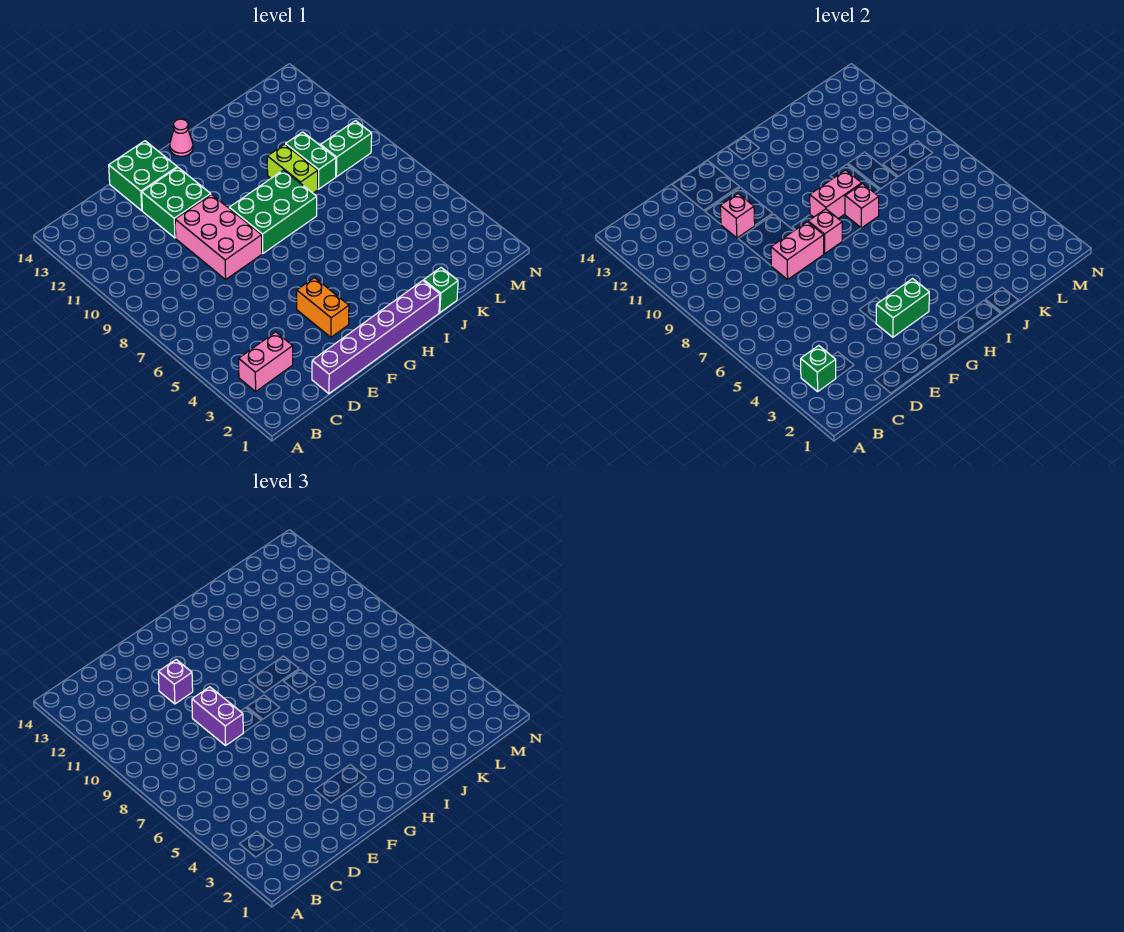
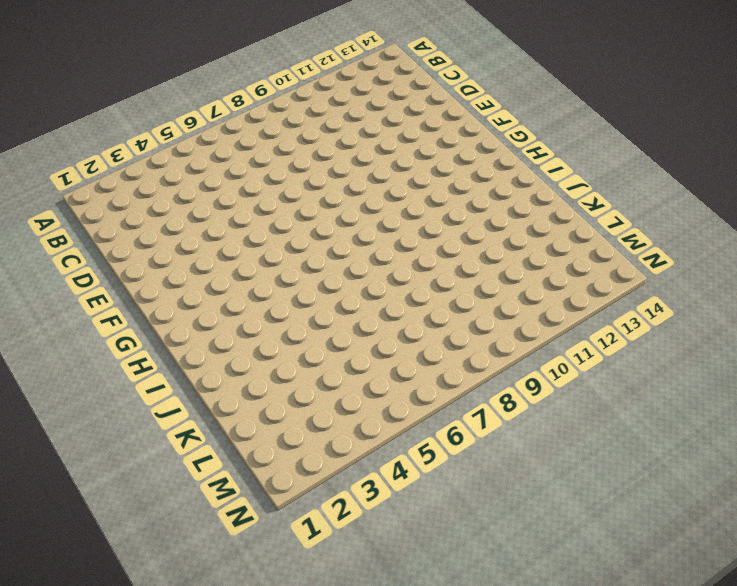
none -> pink brick B3:C3 level 1
none -> purple brick D1:I1 level 1
none -> pink brick E8:F10 level 1

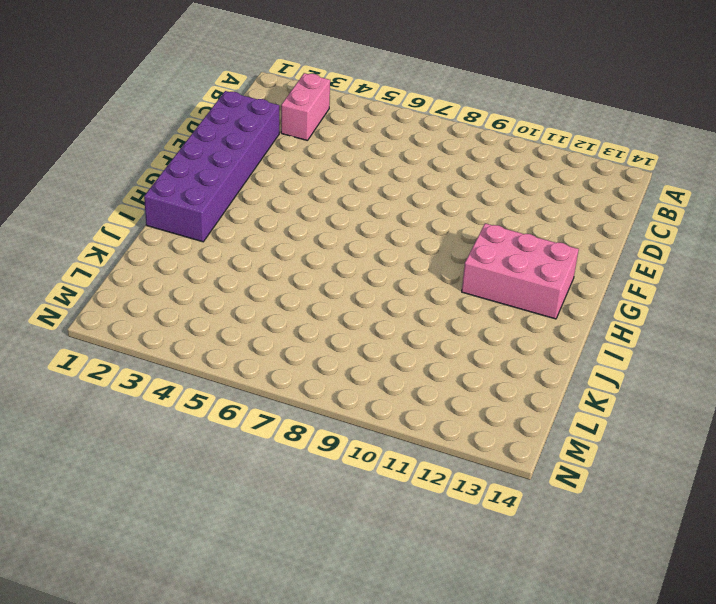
purple brick D1:I2 level 1 -> purple brick D1:I1 level 1
pink brick G11:H13 level 1 -> pink brick E8:F10 level 1
none -> green brick E11:F12 level 1
none -> green brick E13:F14 level 1
none -> orange brick F3:F4 level 1

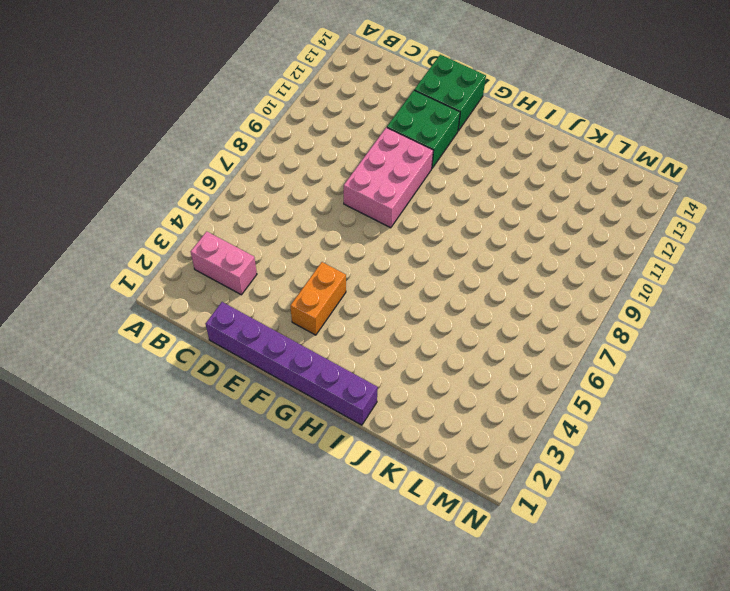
none -> green brick G8:I9 level 1
none -> pink cone H14 level 1
none -> green brick J1 level 1

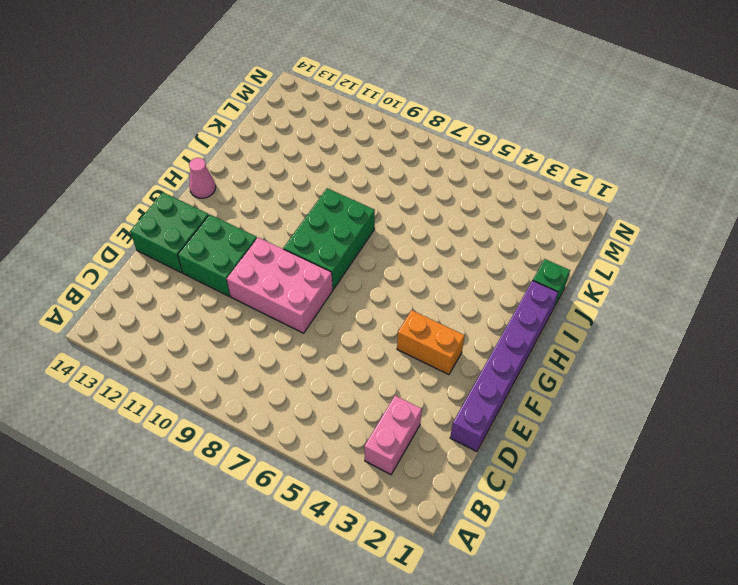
none -> lime brick J9:J10 level 1
none -> green brick K9:K10 level 1
none -> green brick L9:M9 level 1

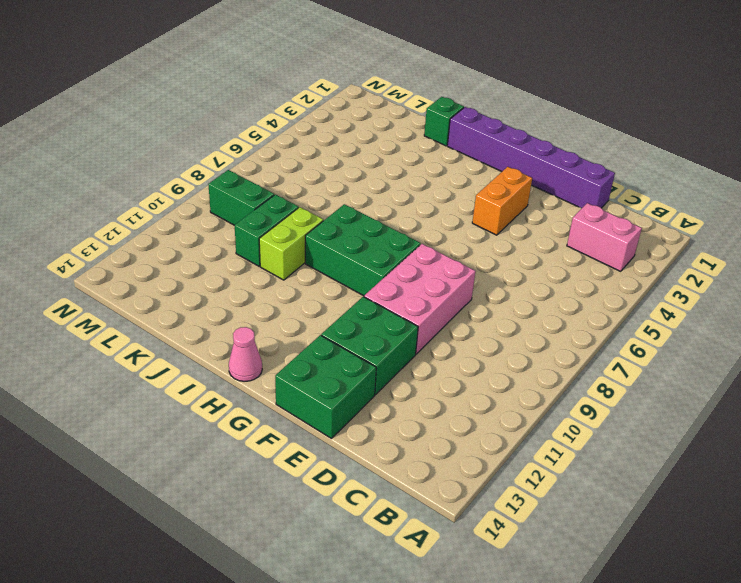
none -> green brick B3 level 2
none -> pink brick E8:F8 level 2
none -> pink brick E11 level 2

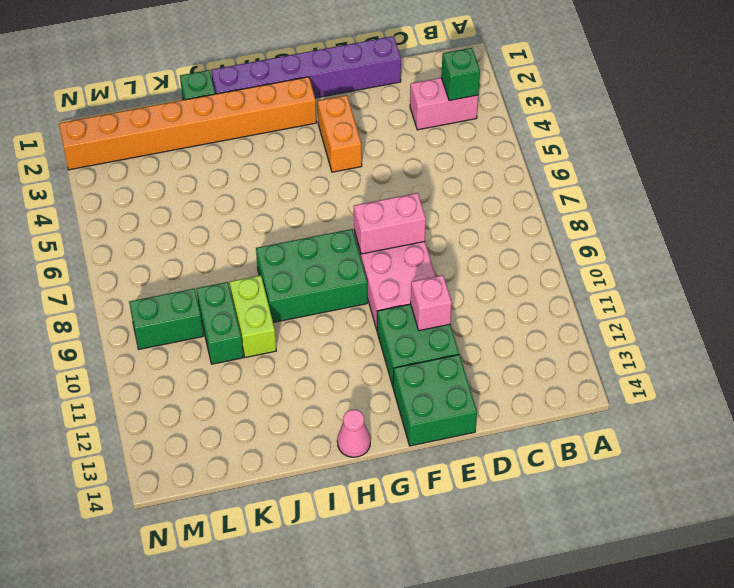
orange brick G2:N2 level 1 -> none
none -> green brick F3:G3 level 2
none -> pink brick G8 level 2
none -> pink brick H9:I9 level 2

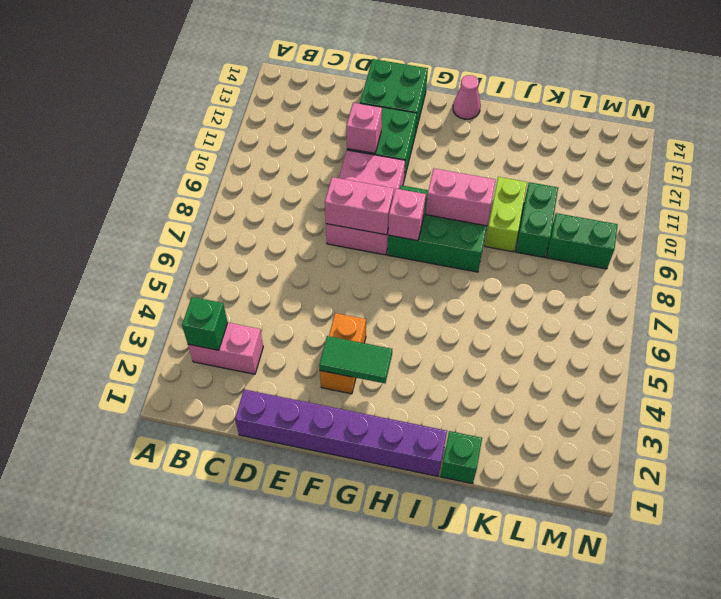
green tile F3:G3 level 2 -> green brick F3:G3 level 2
none -> pink brick I8 level 2
none -> purple brick E8:E9 level 3
none -> purple brick E11 level 3

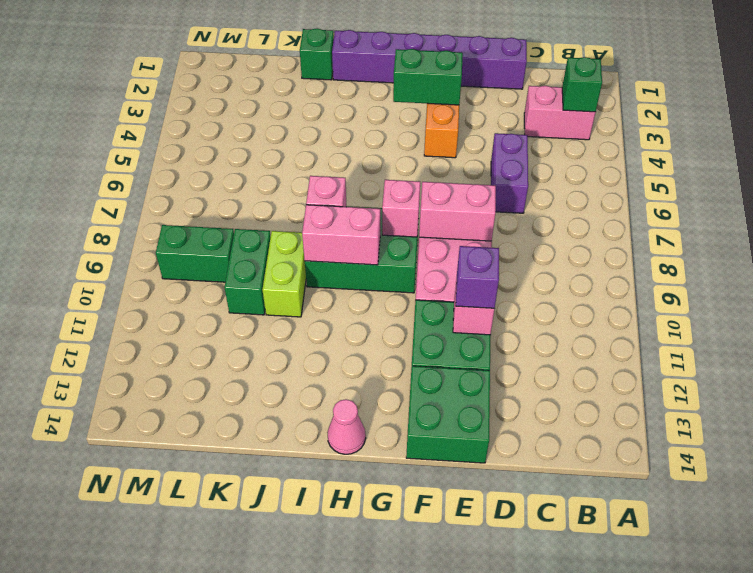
purple brick D5:D6 level 1 -> purple brick E8:E9 level 3

